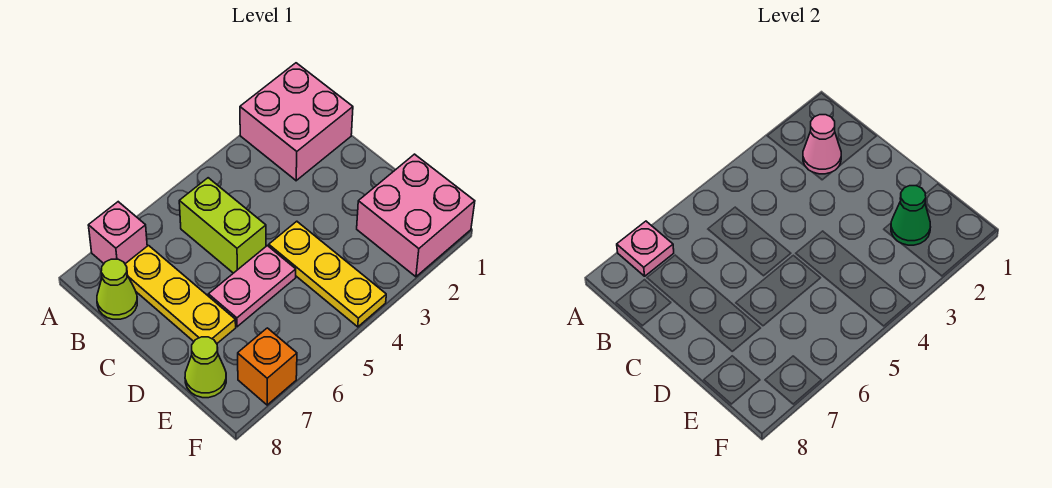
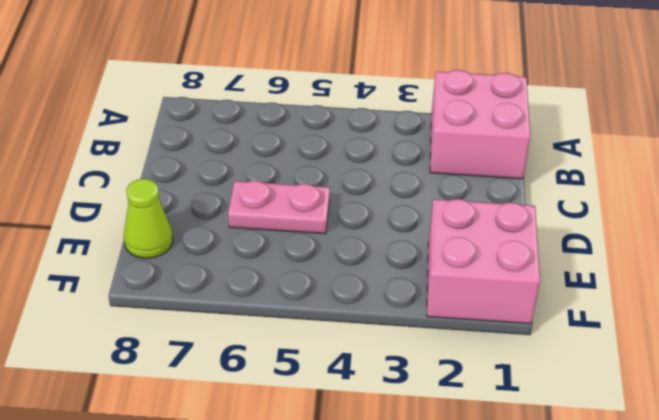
none -> pink brick A7 level 1
none -> lime brick B5:C5 level 1
none -> yellow plate B7:D7 level 1

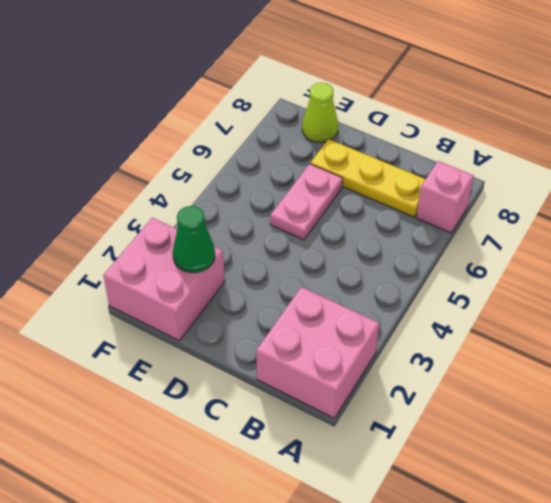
none -> lime brick B5:C5 level 1
none -> lime cone B8 level 1
none -> yellow plate D4:F4 level 1

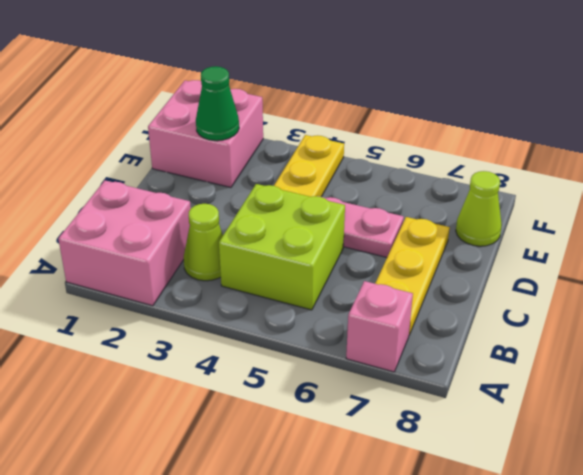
lime cone B3 level 1 -> lime cone B8 level 1
lime brick B4:C5 level 1 -> lime brick B5:C5 level 1
none -> orange brick F7 level 1
none -> pink plate A7 level 2
none -> pink cone B2 level 2

